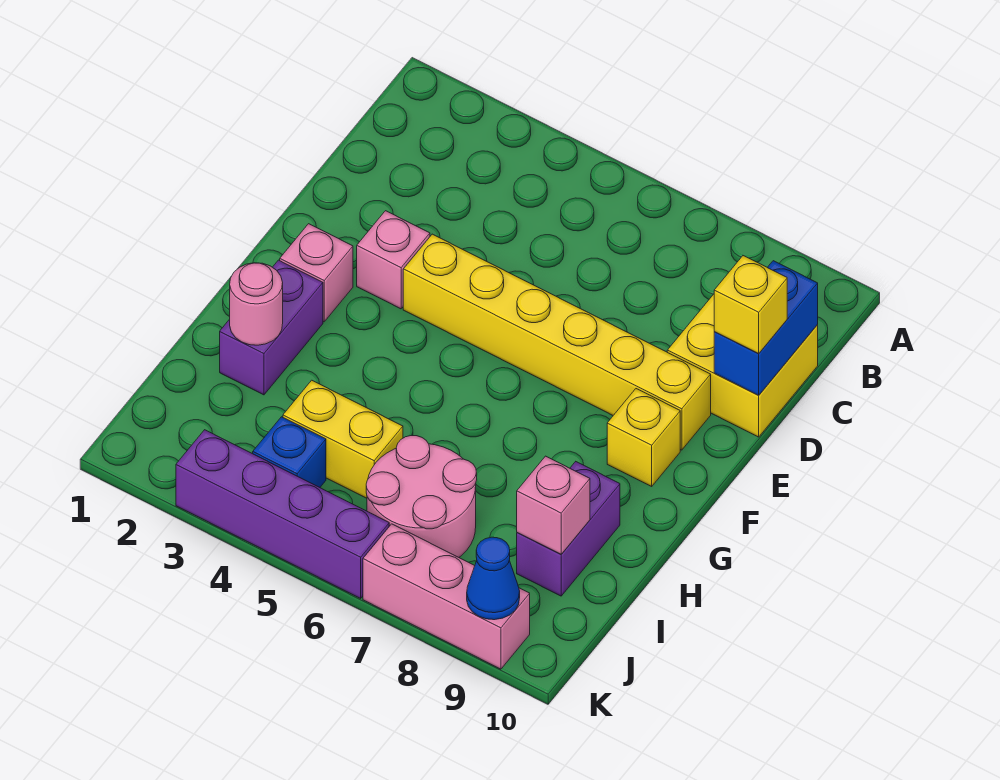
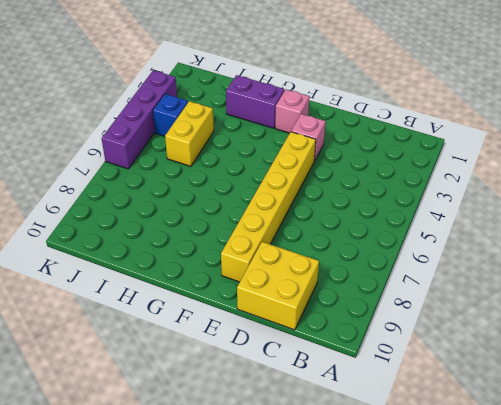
none -> yellow brick F9 level 1
none -> purple brick H9:I9 level 1
none -> pink round brick I6:J7 level 1

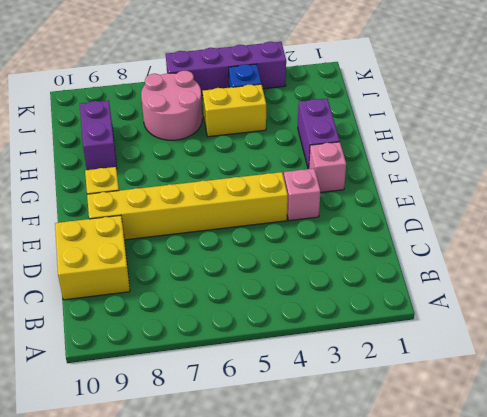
none -> pink brick K7:K9 level 1
none -> blue brick C10:D10 level 2
none -> pink round brick H2 level 2

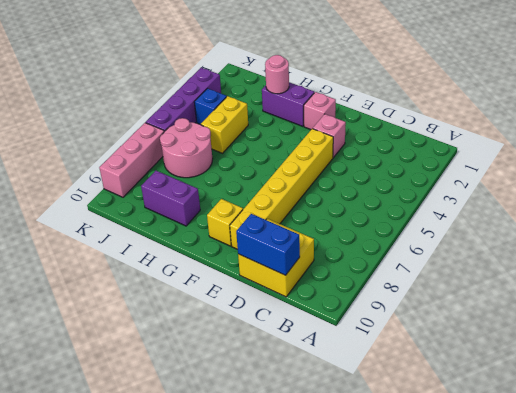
none -> pink brick I9 level 2
none -> blue cone K9 level 2
none -> yellow brick D10 level 3

